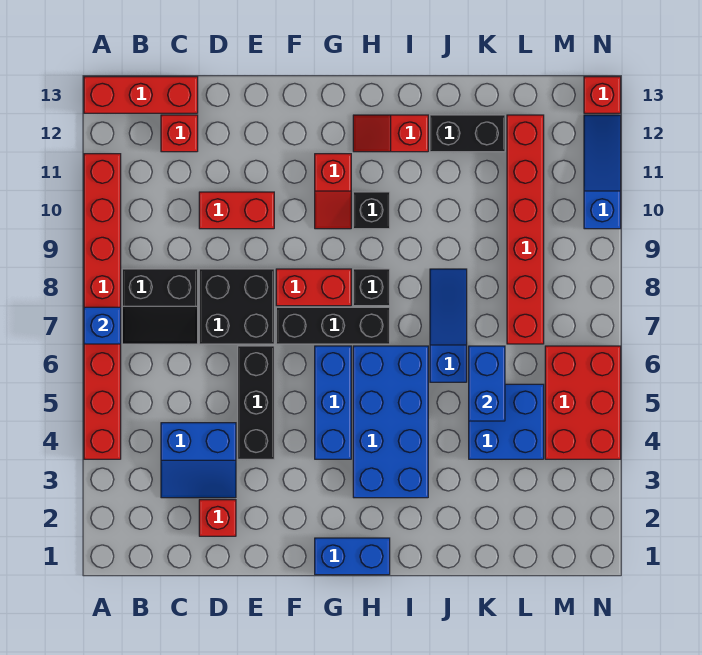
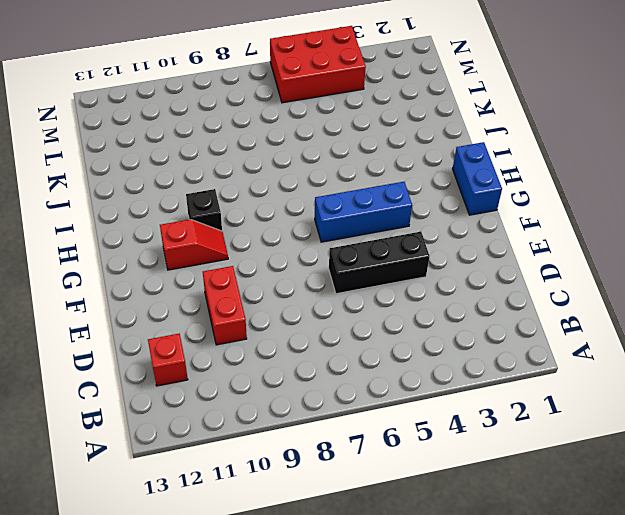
none -> red brick A4:A11 level 1
none -> red brick A13:C13 level 1
none -> black slope B7:C8 level 1 top 8

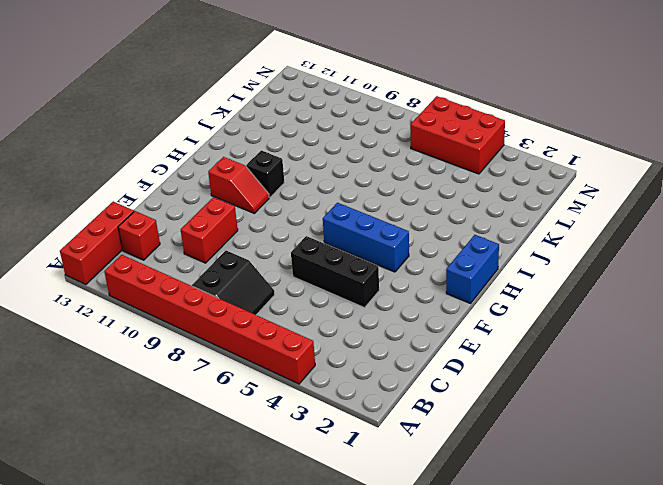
none -> blue slope C3:D4 level 1 top 4
none -> red brick D2 level 1
none -> black brick D7:E8 level 1

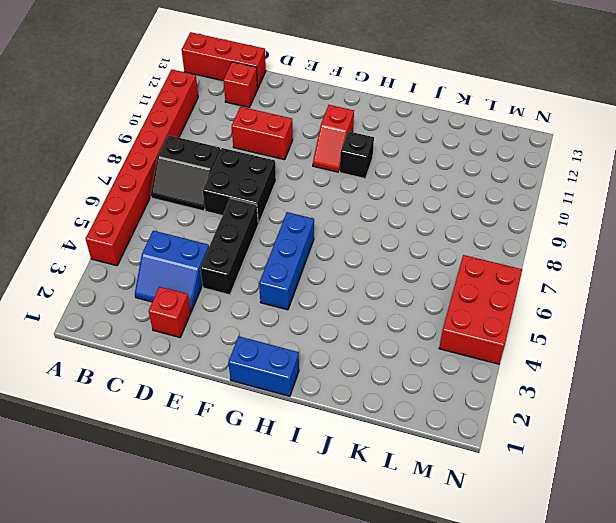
none -> black brick F7:H7 level 1
none -> red brick F8:G8 level 1
none -> blue brick H3:I6 level 1

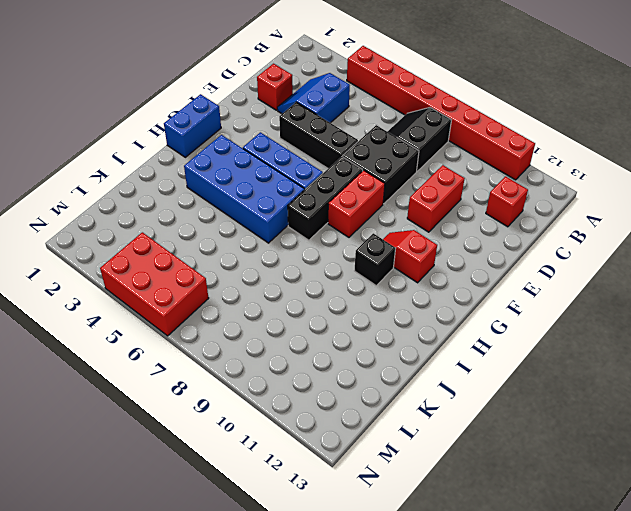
none -> red brick A13:C13 level 1
none -> black brick H8 level 1
none -> red slope H12:I12 level 1 top I

